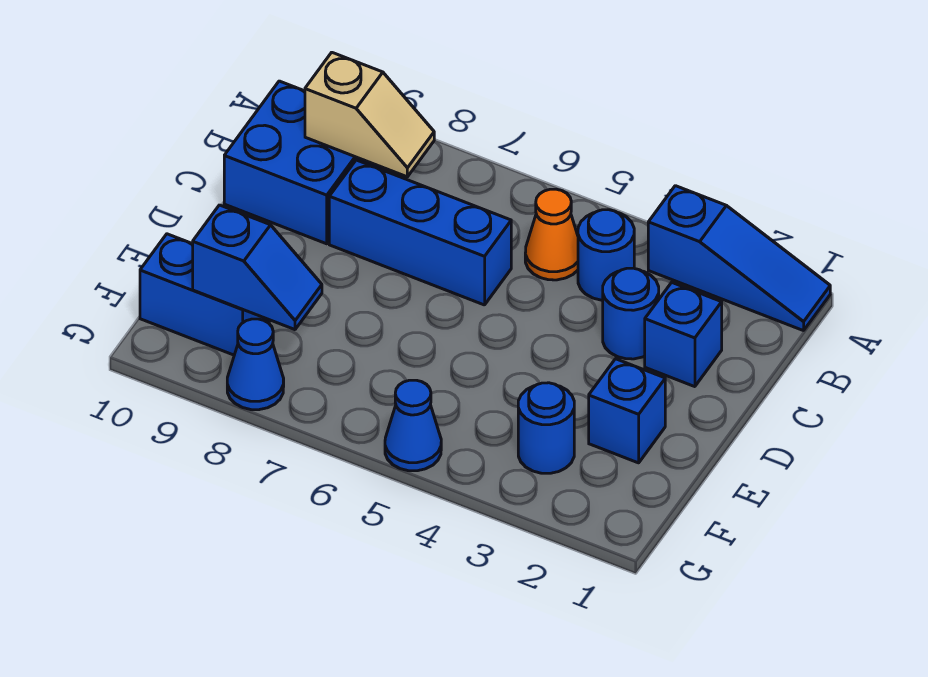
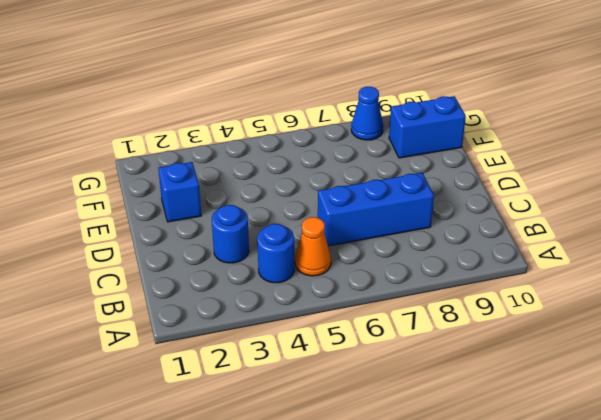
none -> blue slope A1:A3 level 1 top 3
none -> blue brick B9:C10 level 1
none -> blue brick C2 level 1

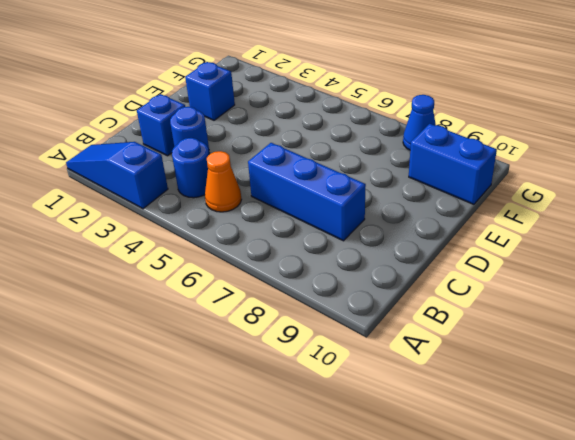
none -> blue brick B9:C10 level 1
none -> blue round brick F3 level 1
none -> blue cone G5 level 1

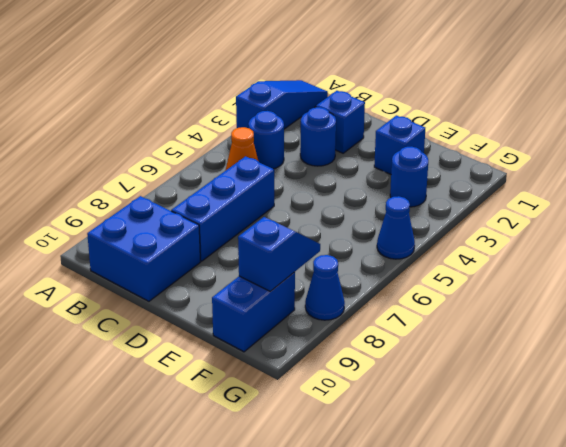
none -> tan slope B8:B9 level 2 top 9

